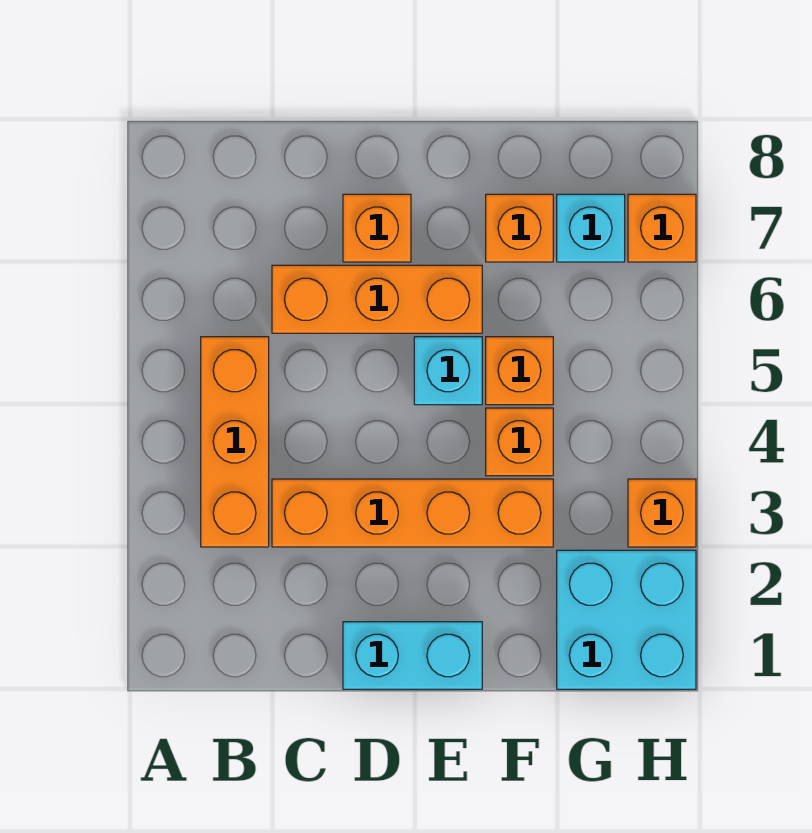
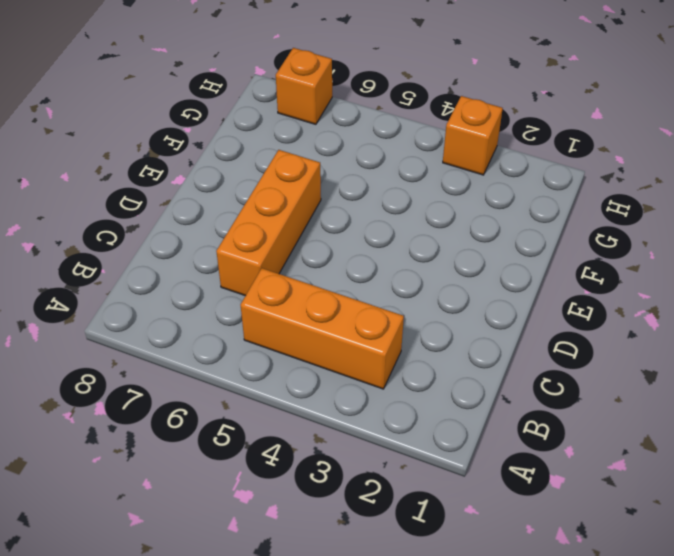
none -> orange brick C3:F3 level 1
none -> cyan brick D1:E1 level 1
none -> orange brick D7 level 1

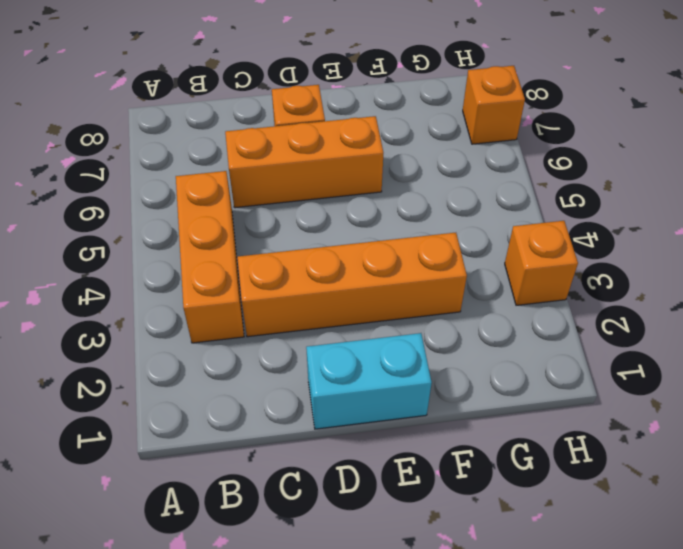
none -> cyan brick E5 level 1
none -> orange brick F4 level 1
none -> orange brick F5 level 1

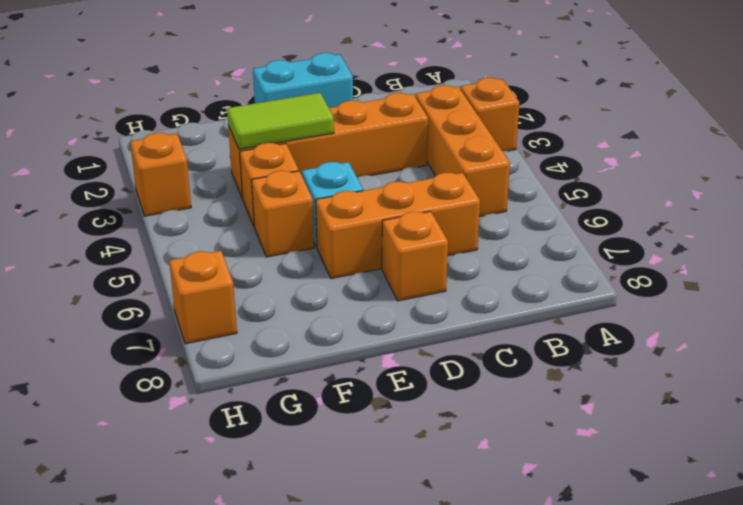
orange brick A3 level 1 -> orange brick F7 level 1
lime tile E3:F3 level 2 -> none
none -> cyan brick G1:H2 level 1
none -> cyan brick G7 level 1

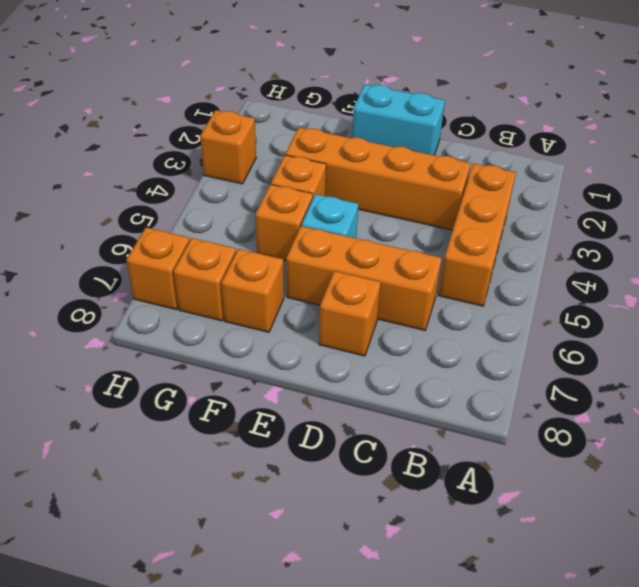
orange brick G7 level 1 -> cyan brick G7 level 1
none -> cyan brick G1:H2 level 1

